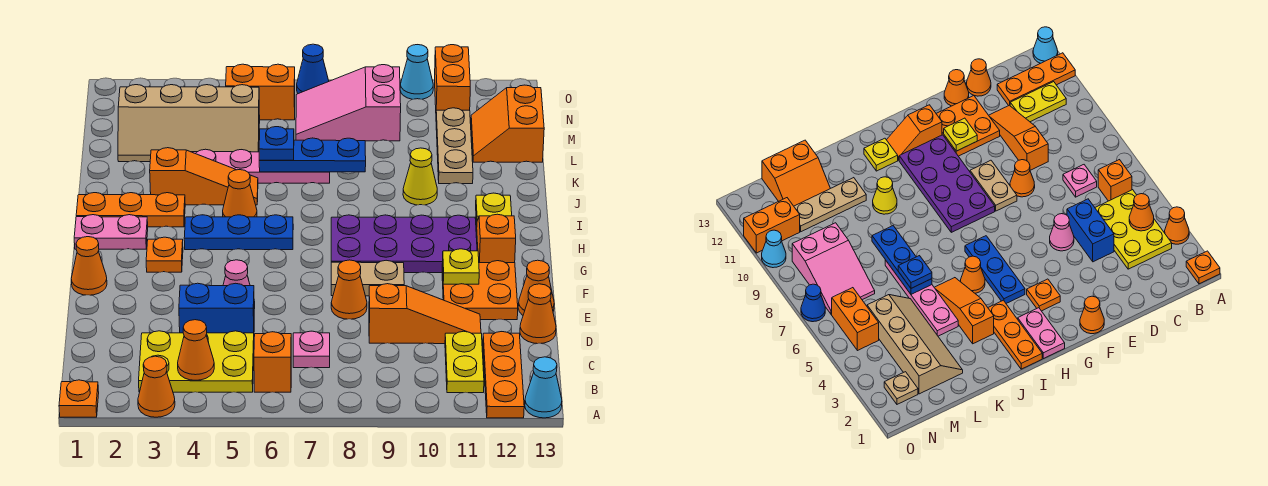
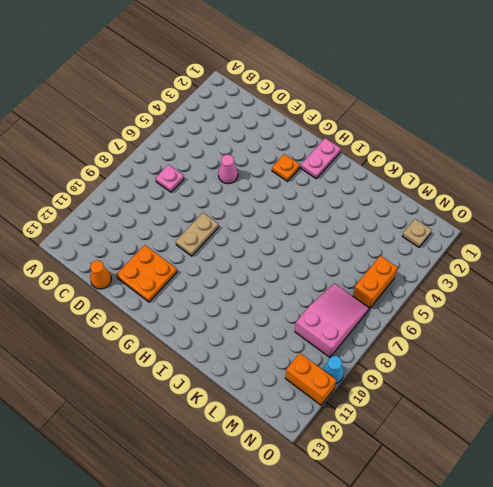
none -> orange plate A1 level 1
none -> orange cone A3 level 1
none -> orange plate A12:C12 level 1
none -> cyan cone A13 level 1

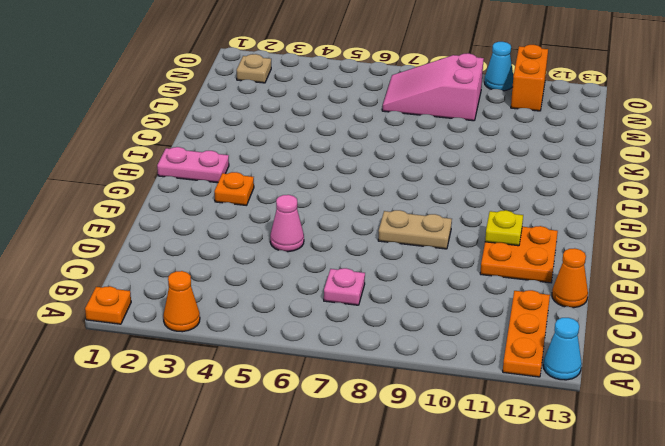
none -> yellow plate B3:C5 level 1
none -> orange brick B6 level 1
none -> yellow plate B11:C11 level 1
none -> blue brick D4:D5 level 1

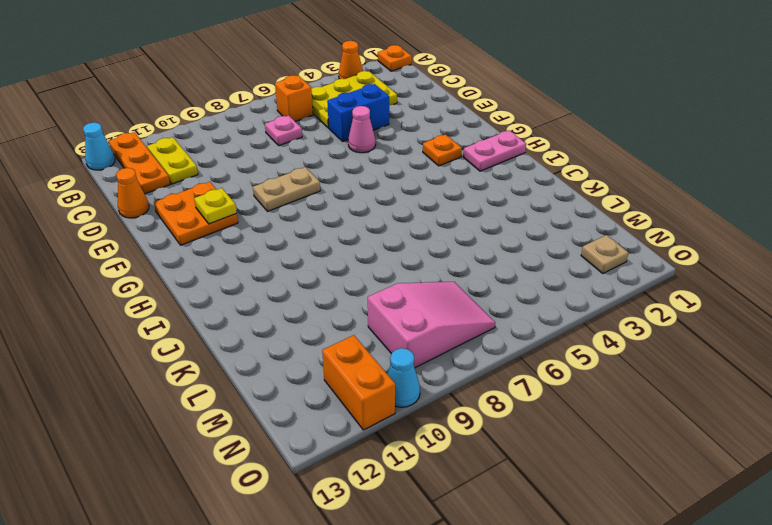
none -> orange slope D9:D11 level 1 top 9
none -> orange cone E8 level 1
none -> orange cone E13 level 1
none -> orange cone F1 level 1

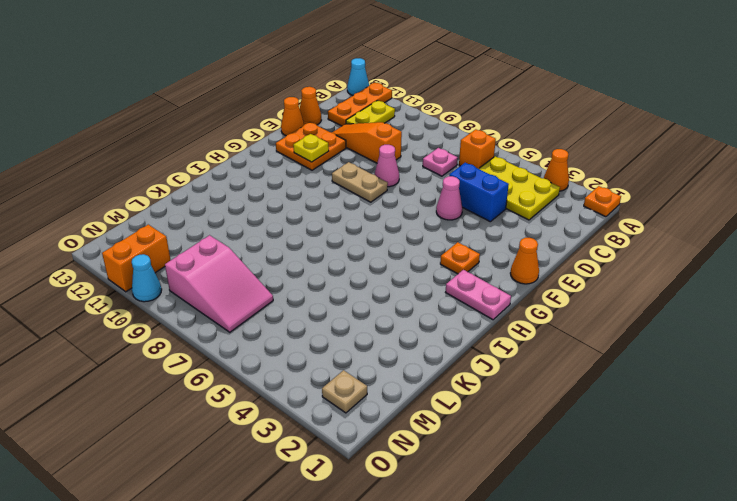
pink cone E8 level 1 -> orange cone E8 level 1
none -> purple plate G8:H11 level 1
none -> orange slope G12:H12 level 1 top G
none -> blue plate H4:H6 level 1
none -> orange plate I1:I3 level 1

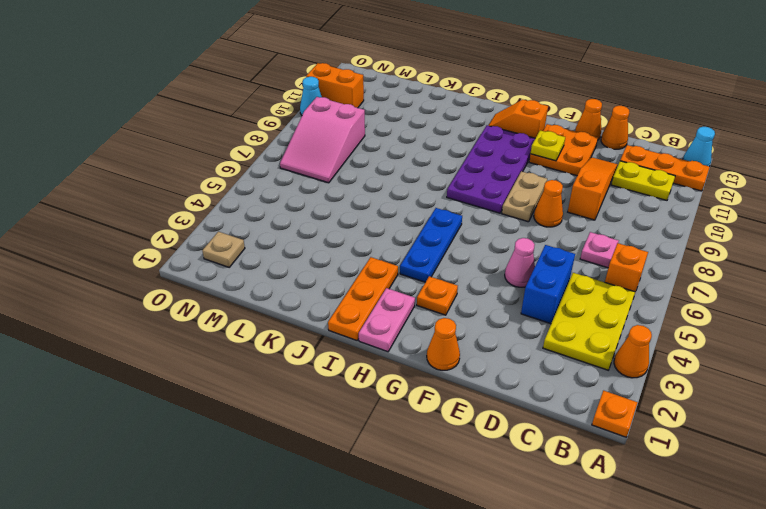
none -> orange cone I5 level 1
none -> yellow plate I12 level 1
none -> orange slope J3:J5 level 1 top 3
none -> yellow cone J10 level 1

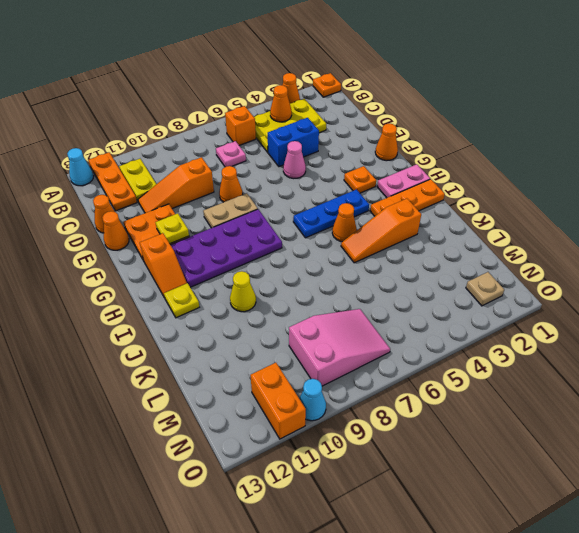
none -> pink plate K4:K7 level 1
none -> tan plate K11:M11 level 1
none -> tan slope L2:M5 level 1 top M
none -> orange slope L12:M13 level 1 top 13

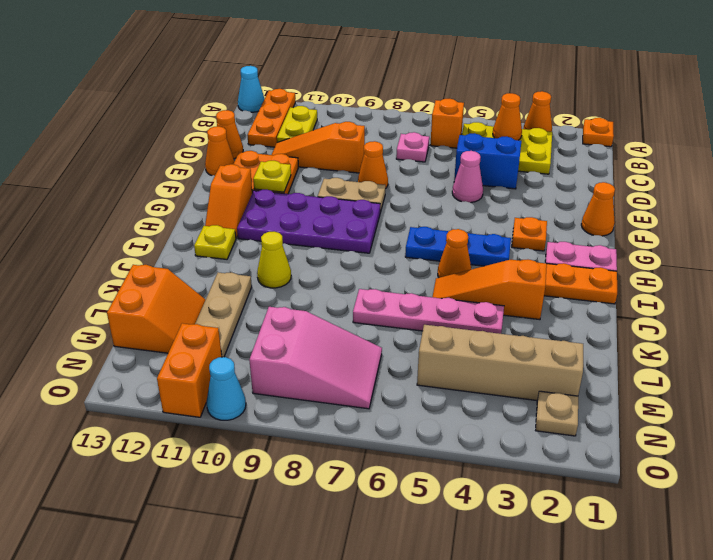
none -> orange brick N5:N6 level 1
none -> blue cone O7 level 1
none -> blue plate K6:K8 level 2
none -> blue plate K6 level 3

